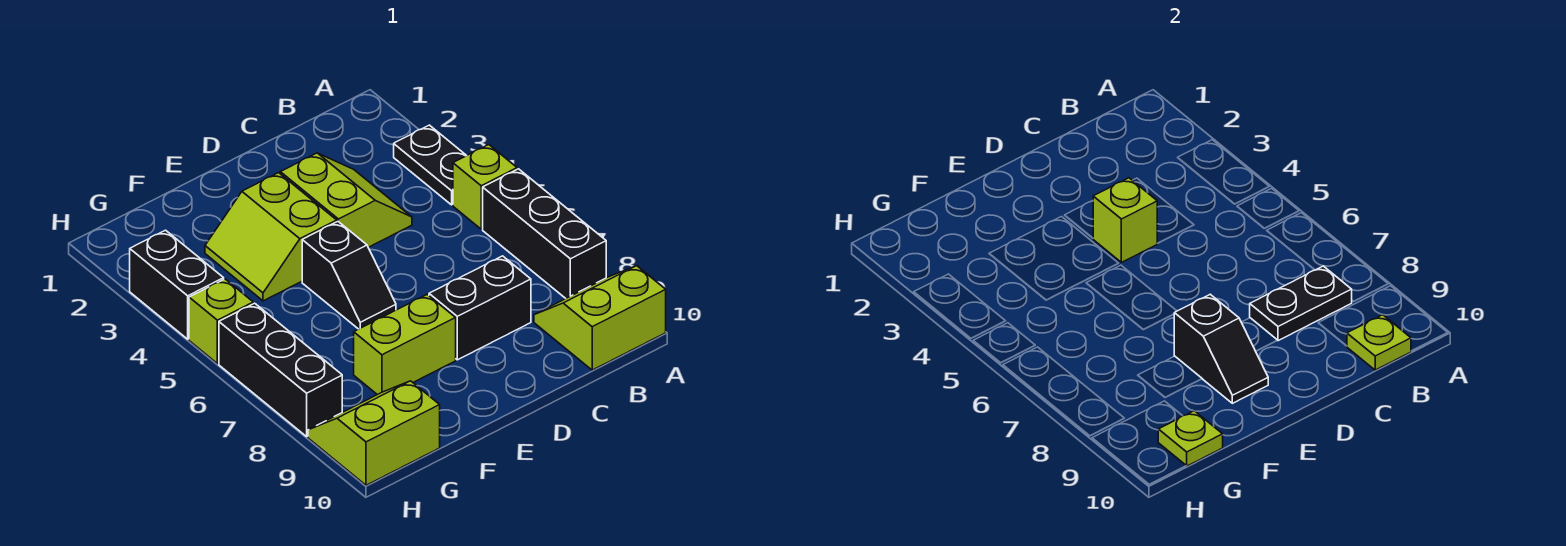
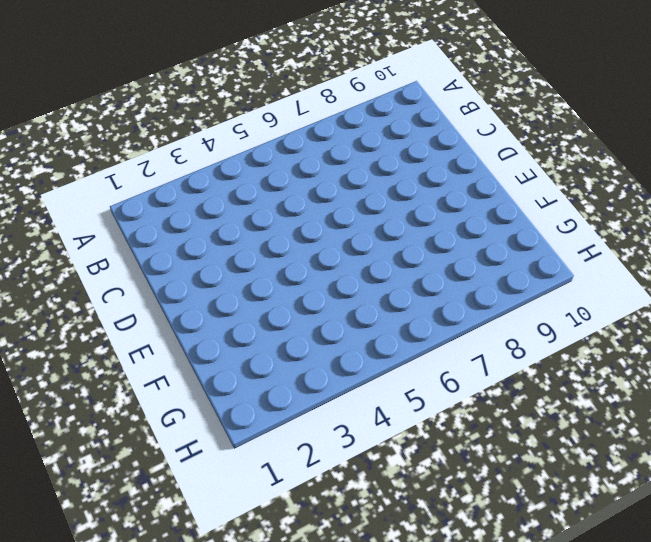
none -> black plate A3:A4 level 1
none -> lime brick A5 level 1
none -> black brick A6:A8 level 1

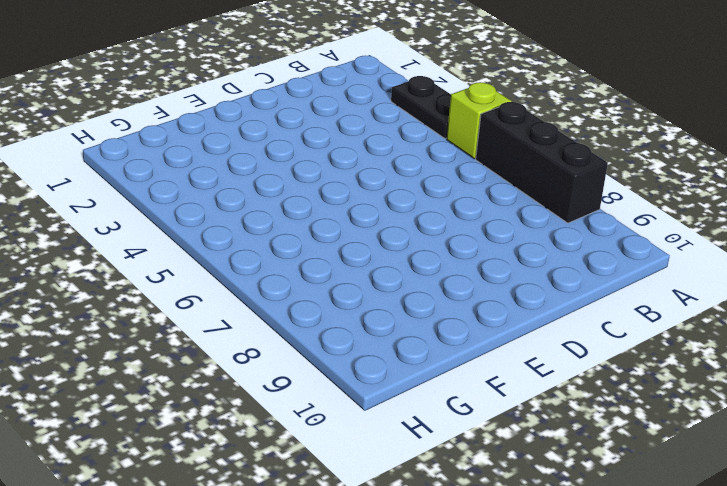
none -> lime slope A9:B10 level 1 top 10
none -> lime slope C3:D4 level 1 top D
none -> black brick C8:D8 level 1

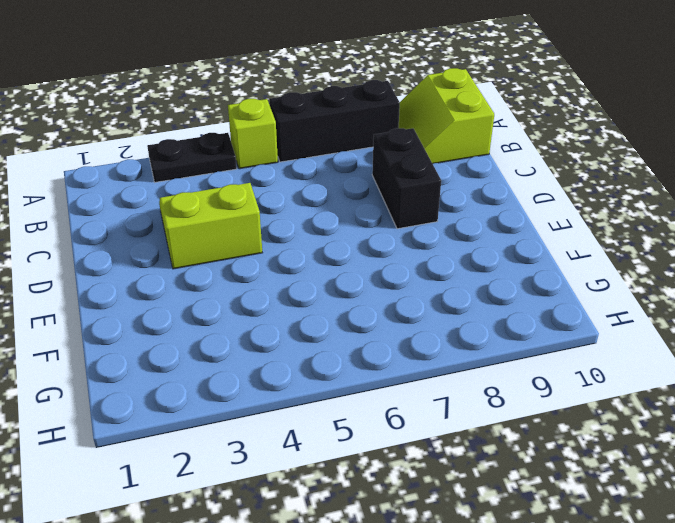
none -> lime slope E3:F4 level 1 top E
none -> black slope E5:E6 level 1 top 5
none -> lime brick E8:F8 level 1

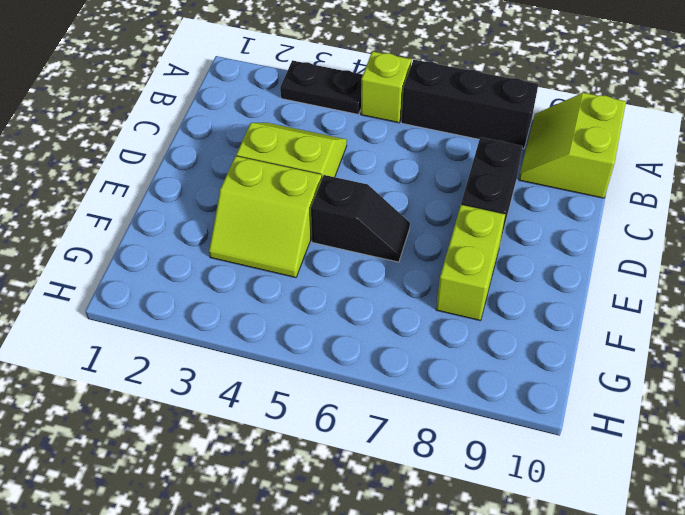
none -> lime slope G9:H10 level 1 top 10
none -> black brick H3:H4 level 1
none -> lime brick H5 level 1

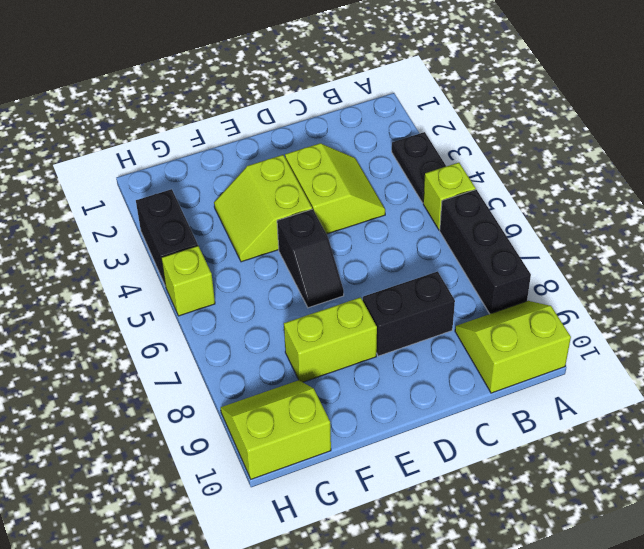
none -> black brick H6:H8 level 1
none -> black plate B8:C8 level 2
none -> lime plate B10 level 2

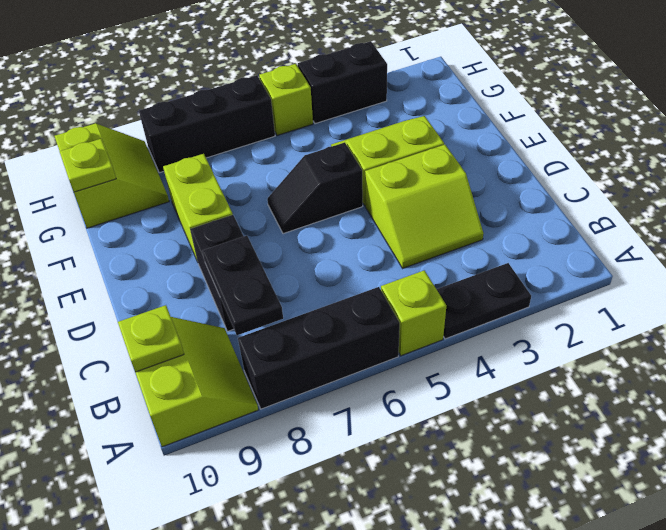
none -> lime brick D4 level 2
none -> black slope E8:E9 level 2 top 8

